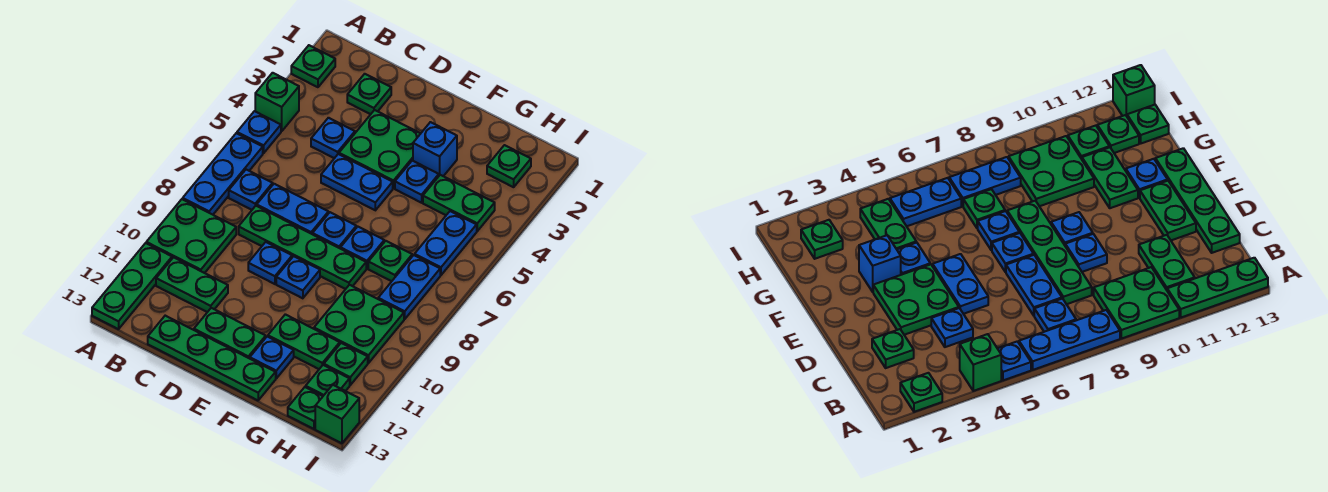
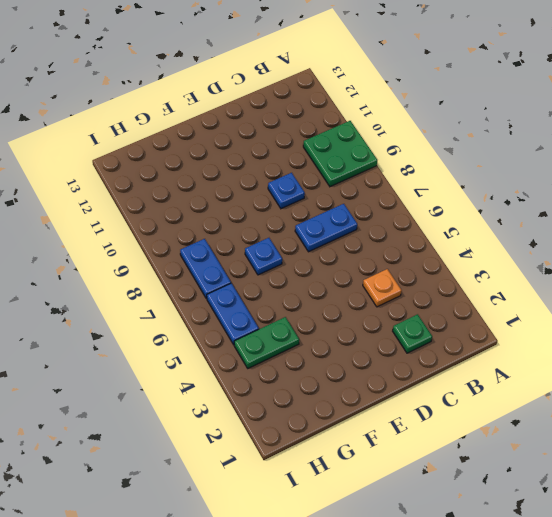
orange plate C4 level 1 -> blue plate C4 level 1
none -> green plate A2 level 1
none -> green brick A4 level 1
none -> blue plate A5 level 1
none -> blue plate A6:A8 level 1

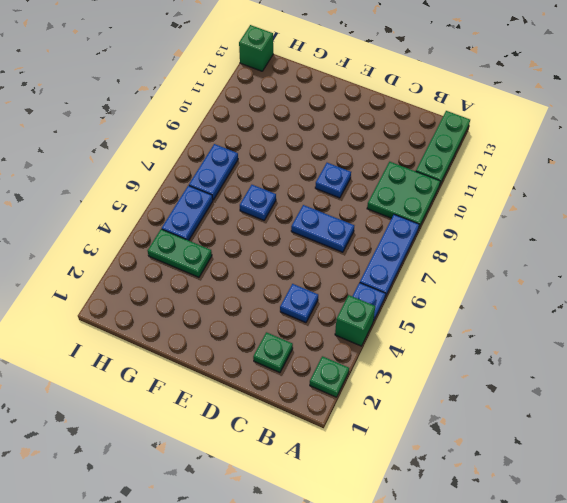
none -> blue plate B7 level 1
none -> green plate B11:C11 level 1
none -> green plate C8:F8 level 1
none -> green plate C13:F13 level 1

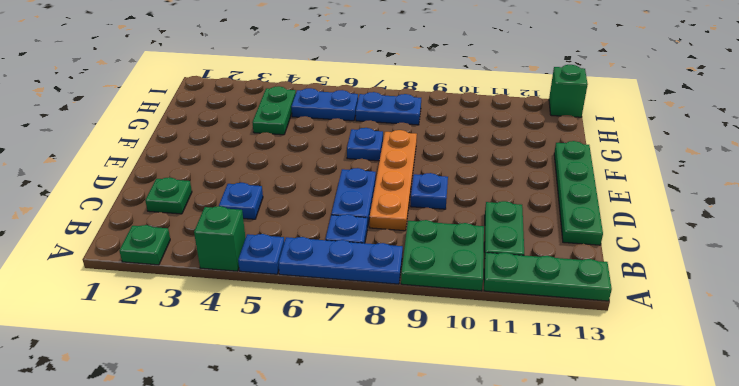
orange plate C8:F8 level 1 -> green plate C8:F8 level 1
none -> green plate D3:E4 level 1
none -> blue plate D5:E5 level 1
none -> green plate D12:E12 level 1
none -> blue plate E7 level 1

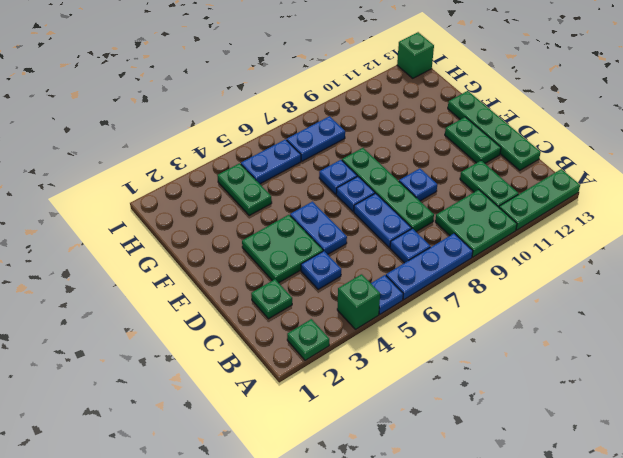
none -> blue plate E9 level 1
none -> blue brick F3 level 1
none -> blue plate F4 level 1
none -> green plate F11:G11 level 1

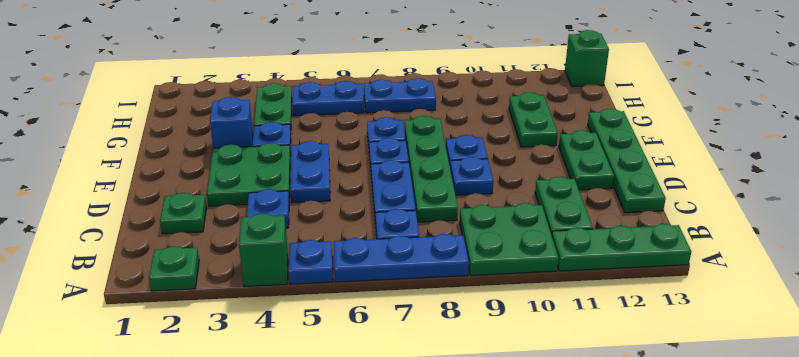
none -> blue plate F12 level 1
none -> green plate G7 level 1
none -> green plate G9:H10 level 1
none -> green plate H2 level 1

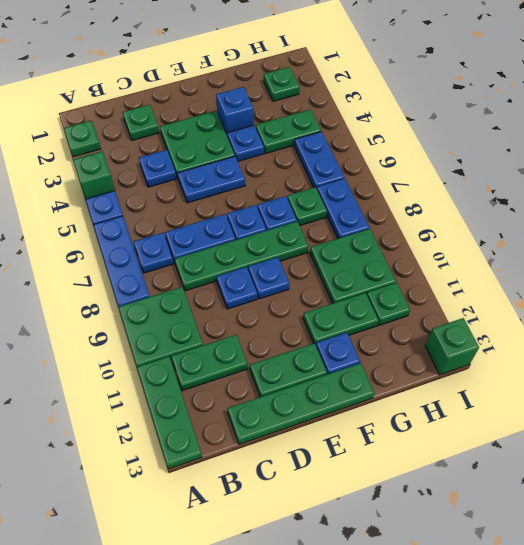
none -> green plate H12 level 1
none -> green plate H13 level 1

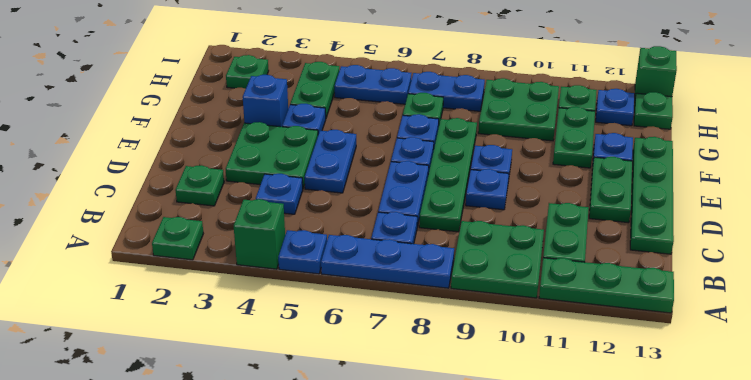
blue plate H12 level 1 -> green plate H12 level 1

